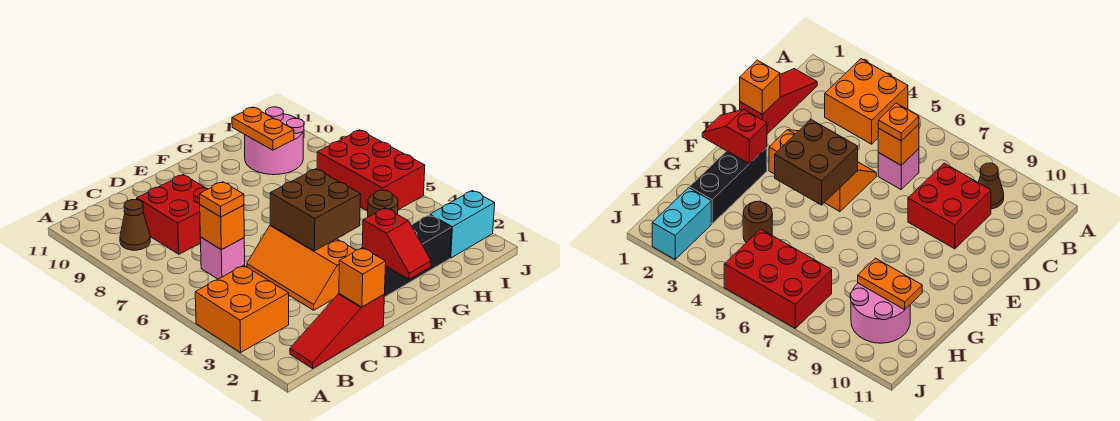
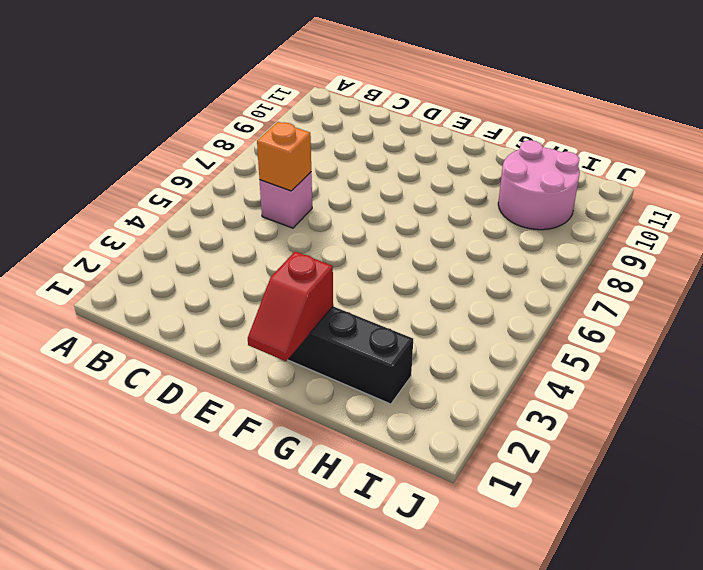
none -> orange brick A3:B4 level 1
none -> red slope B1:D1 level 1 top D
none -> brown cone B9 level 1

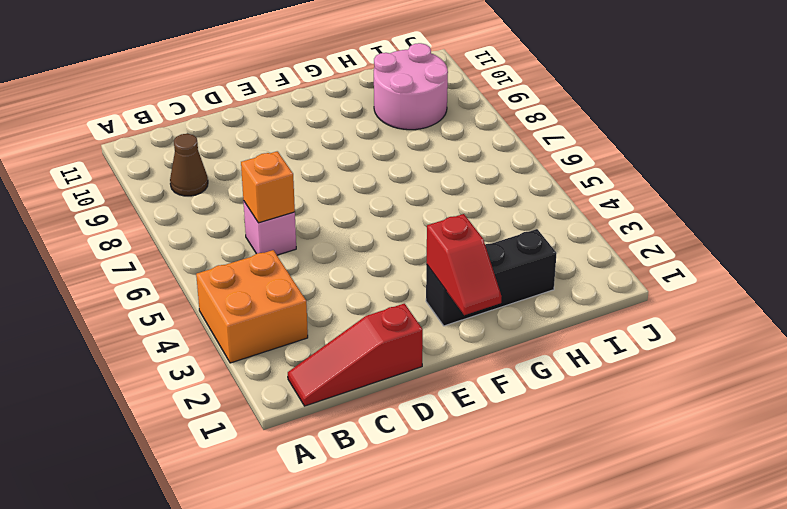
none -> red brick C8:D9 level 1
none -> orange slope D3:E5 level 1 top E
none -> brown round brick H4 level 1

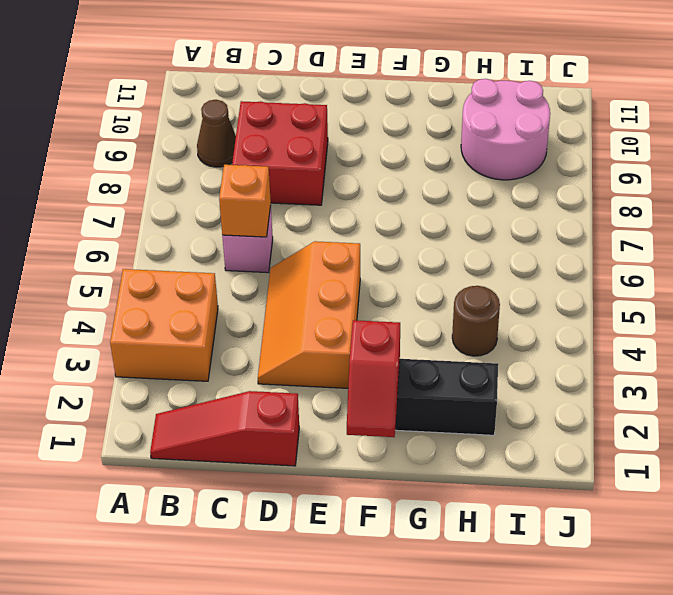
none -> cyan brick I2:J2 level 1
none -> red brick I5:J7 level 1
none -> orange brick D1 level 2

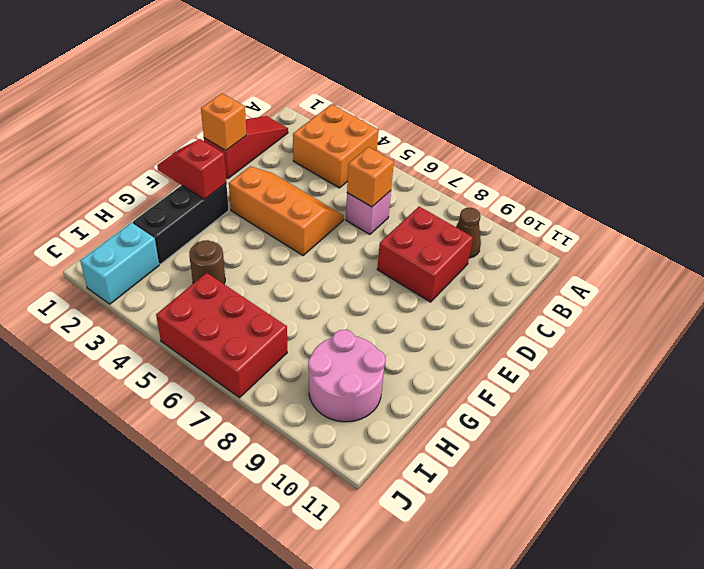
none -> brown brick E4:F5 level 2
none -> orange plate H9:H10 level 2
none -> orange plate C6 level 3

